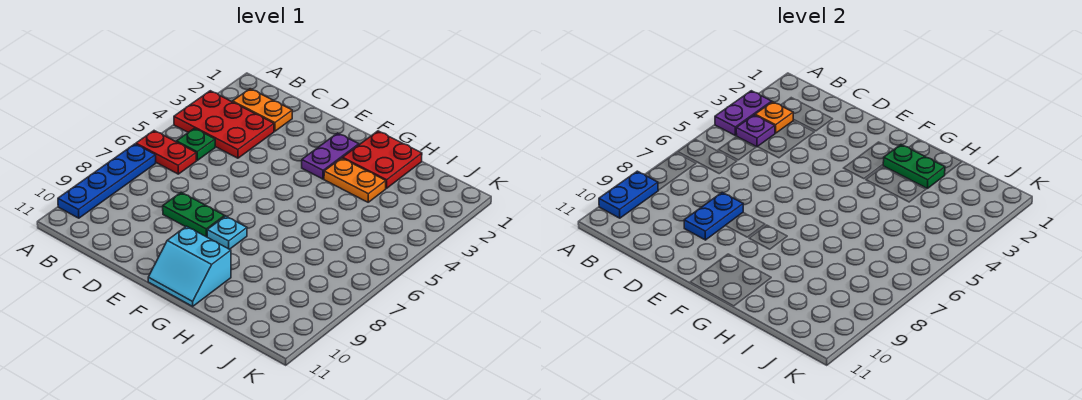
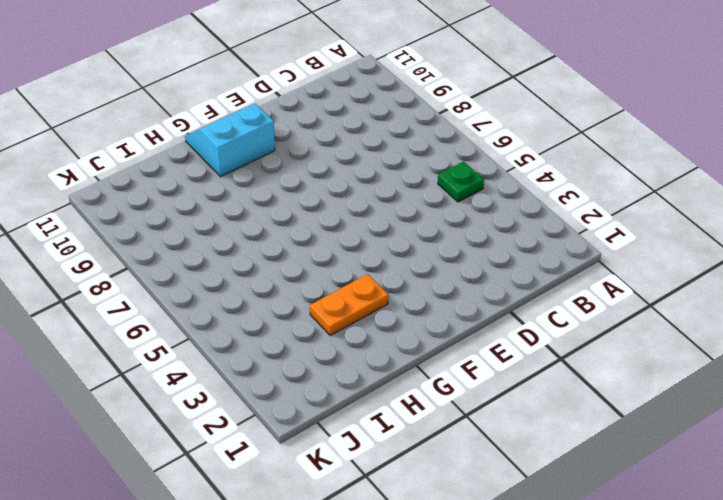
none -> red plate A3:C4 level 1
none -> red plate A6:B6 level 1
none -> blue plate A7:A10 level 1

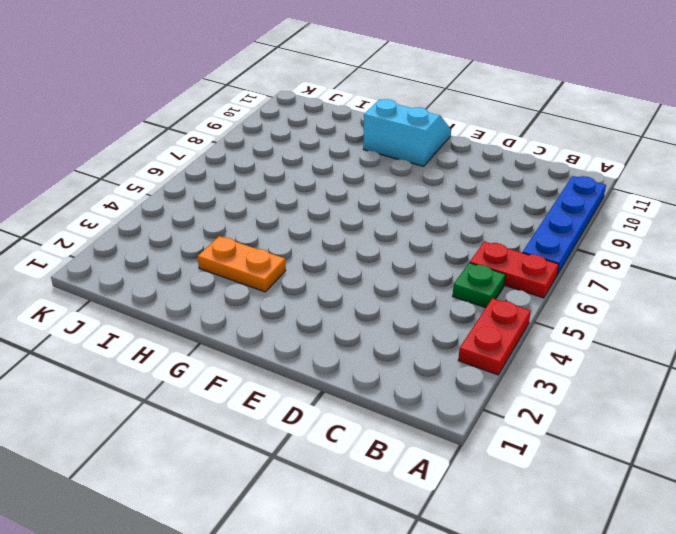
red plate A3:A4 level 1 -> red plate A3:C4 level 1
none -> orange plate B2:C2 level 1
none -> green plate D8:E8 level 1
none -> purple plate F2:F3 level 1

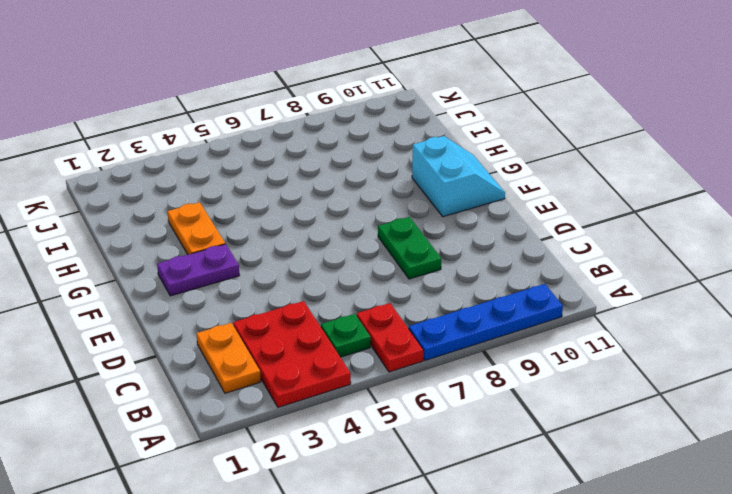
none -> cyan plate F8 level 1
none -> red plate G1:H2 level 1
none -> purple plate A3:A4 level 2

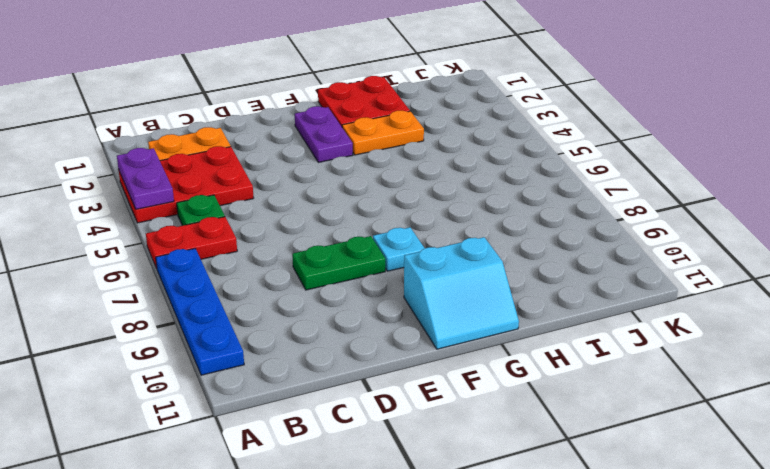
none -> blue plate A9:A10 level 2
none -> orange plate B3 level 2
none -> purple plate B4 level 2

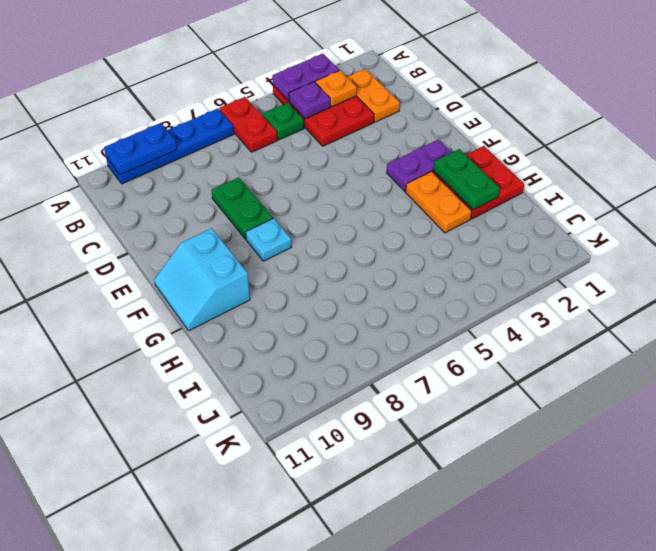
none -> blue plate D8:D9 level 2

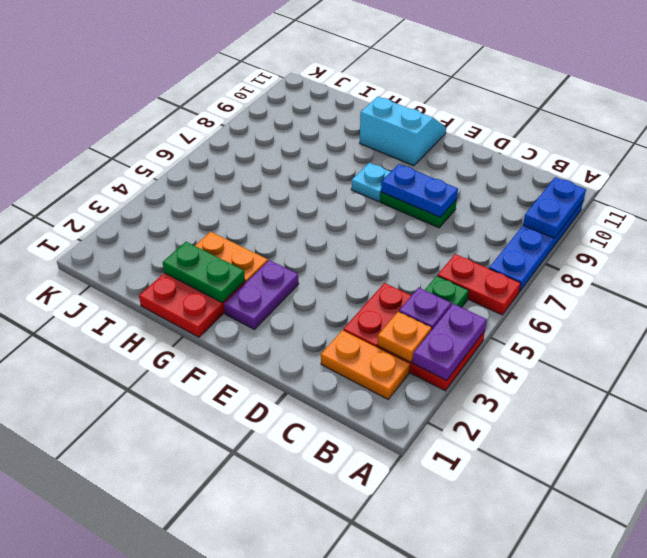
blue plate D8:E8 level 2 -> blue plate D8:D9 level 2

